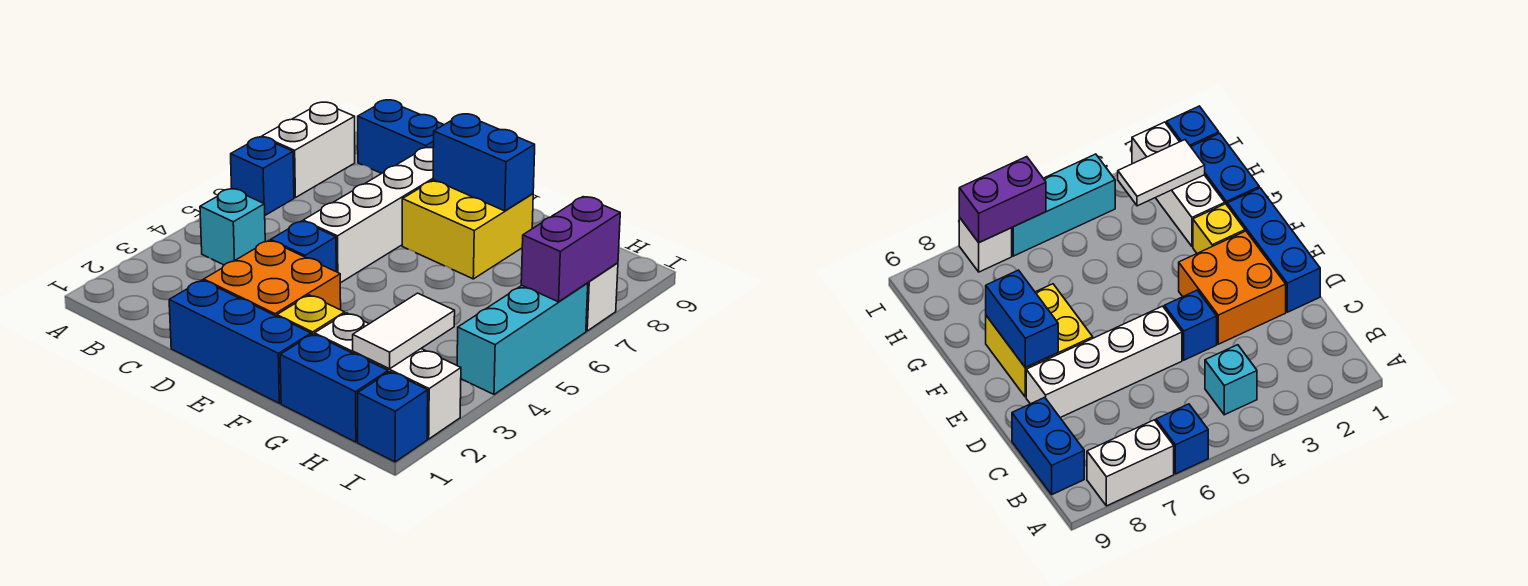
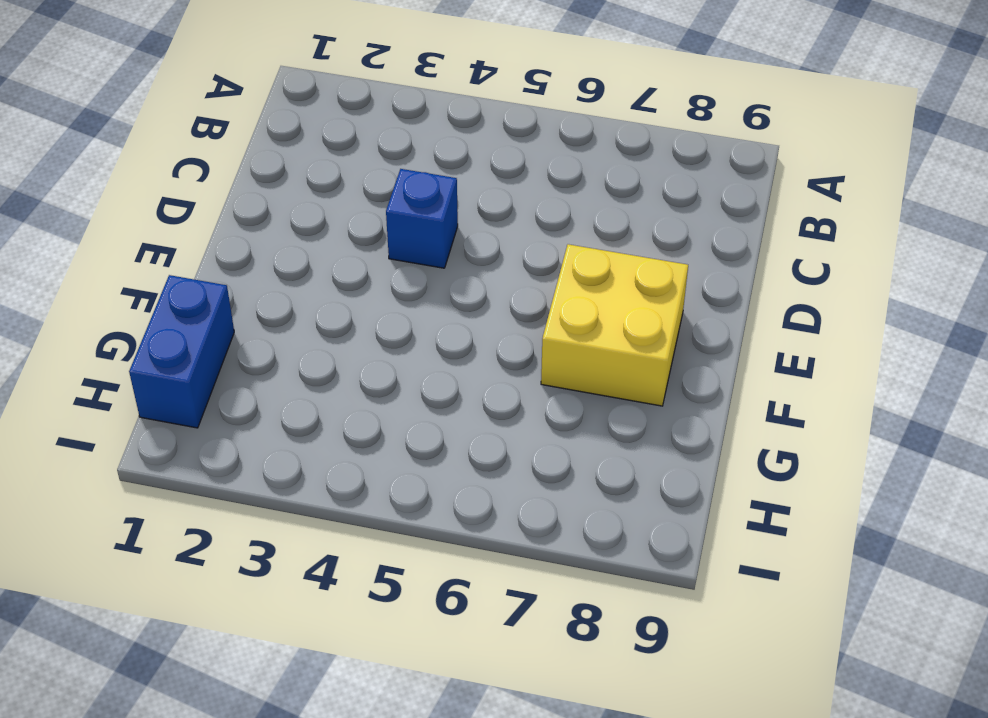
none -> blue brick A6 level 1
none -> white brick A7:A8 level 1
none -> cyan brick B4 level 1

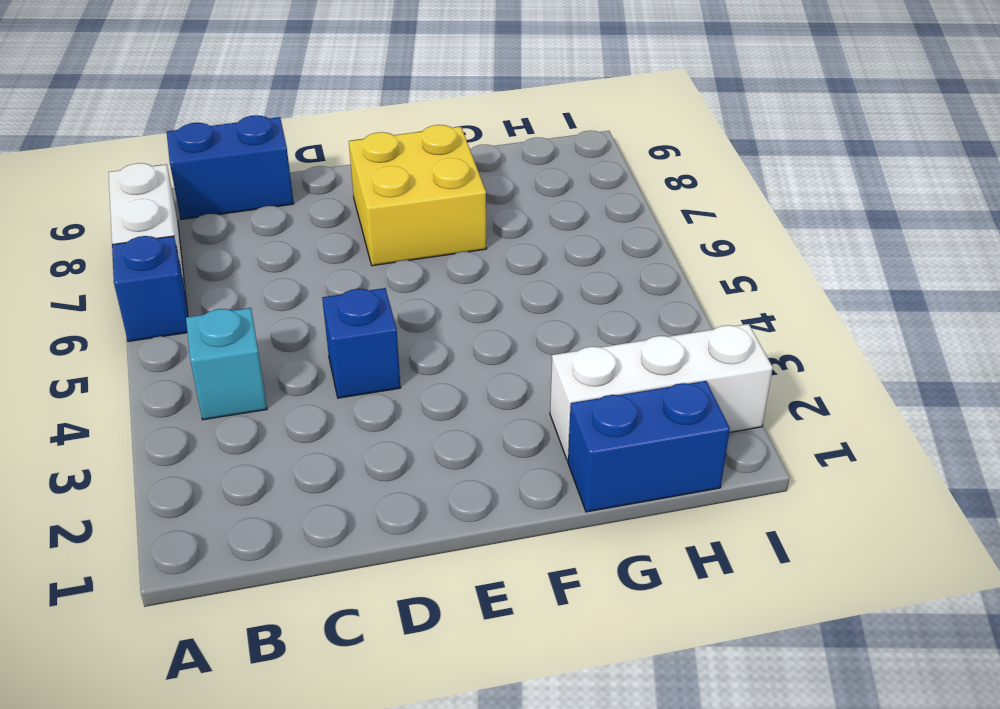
none -> blue brick D1:F1 level 1
none -> orange brick D2:E3 level 1
none -> white brick D5:D8 level 1

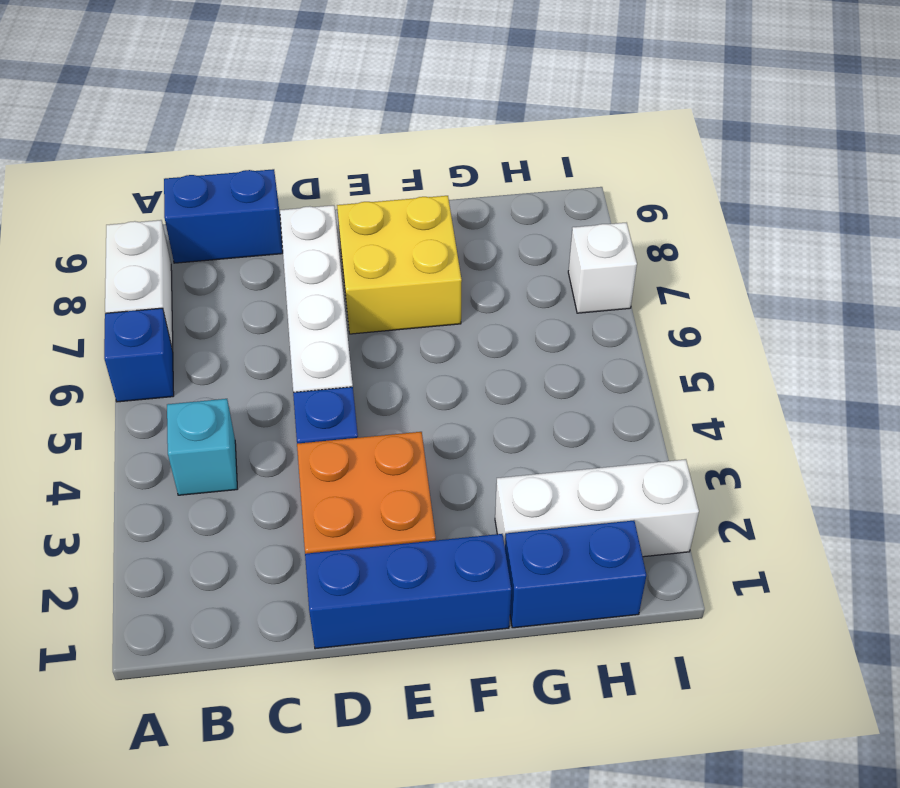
none -> yellow brick F2 level 1
none -> blue brick I1 level 1
none -> cyan brick I4:I6 level 1

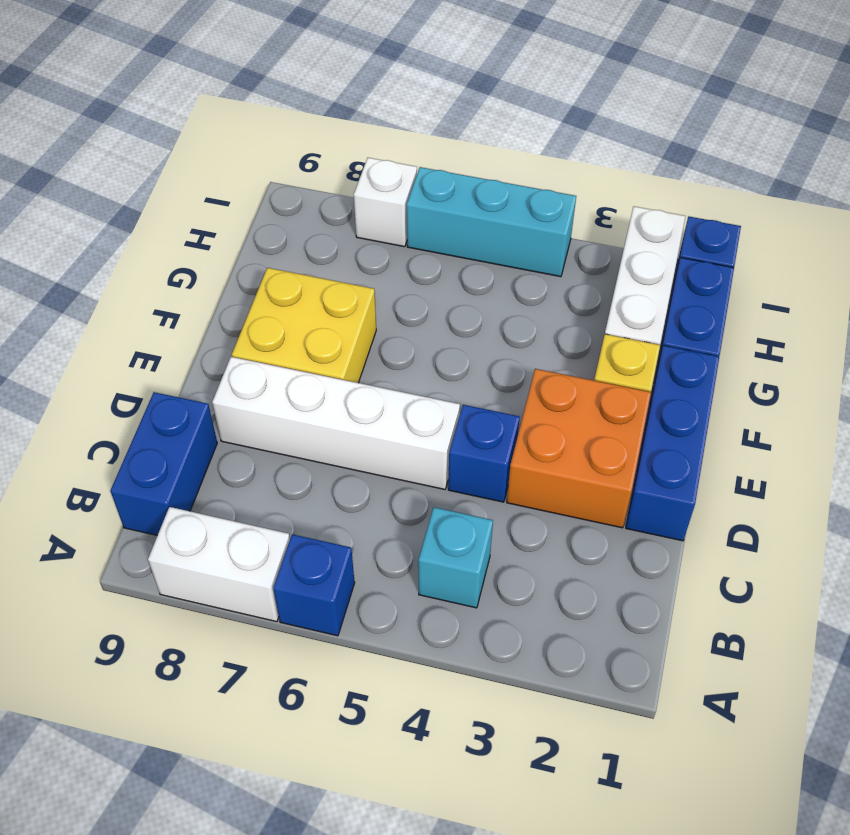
none -> blue brick E8:F8 level 2
none -> white tile H2:H3 level 2
none -> purple brick I6:I7 level 2

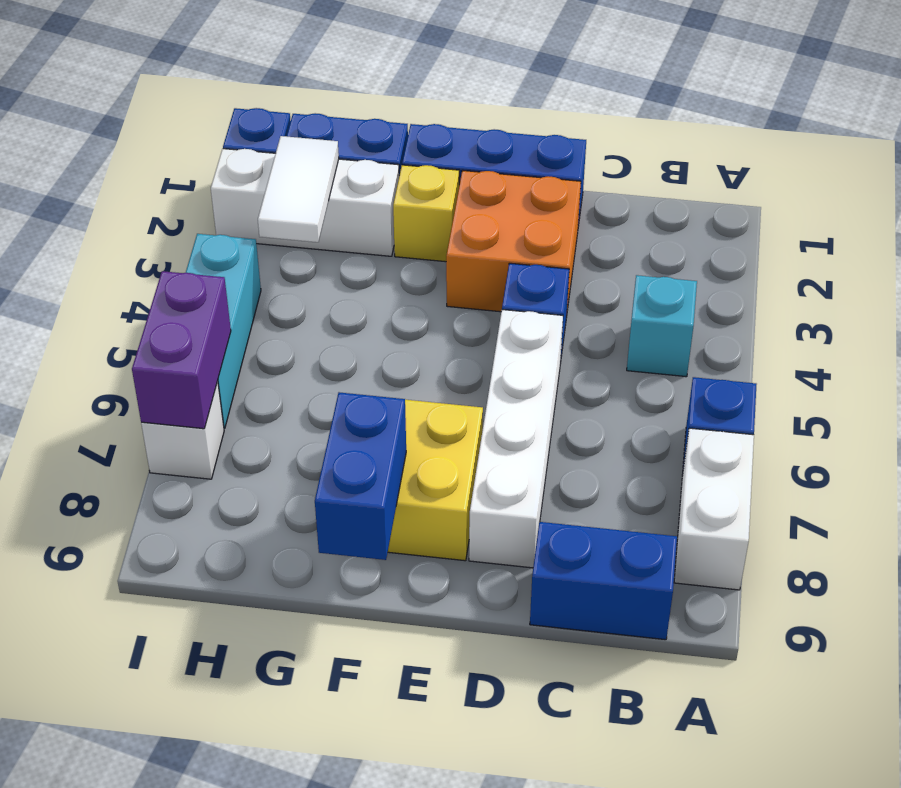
blue brick F8:F9 level 2 -> blue brick E8:F8 level 2

